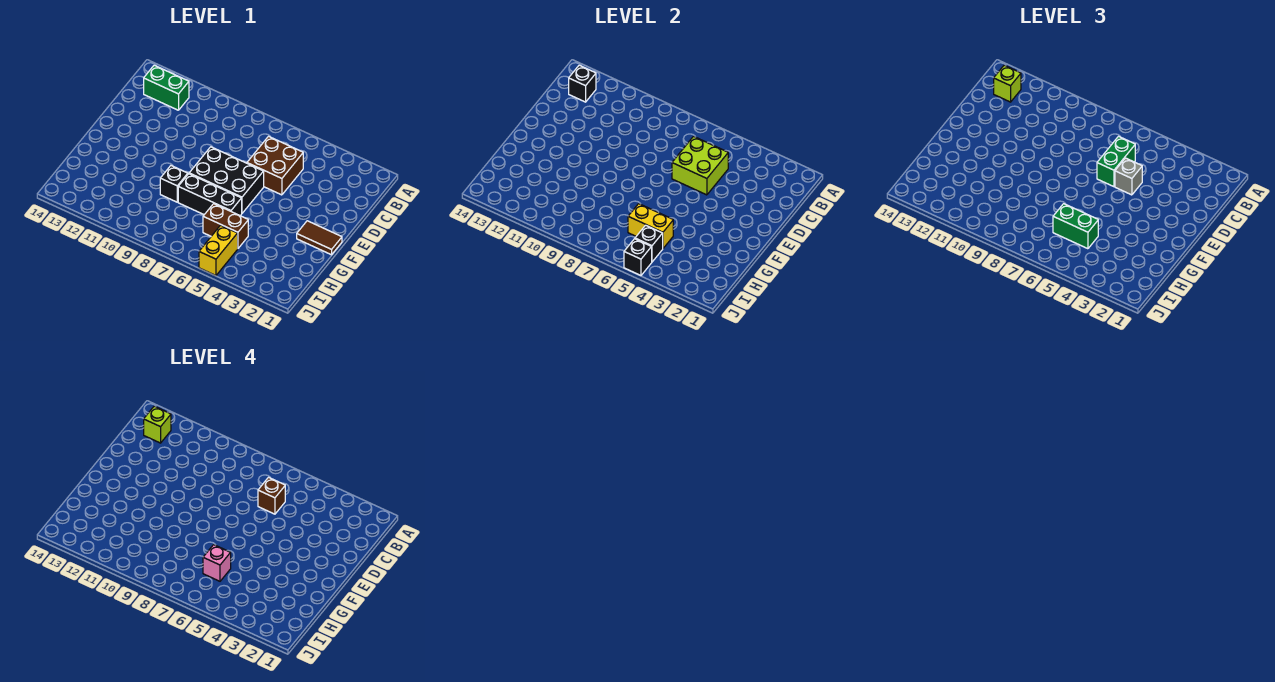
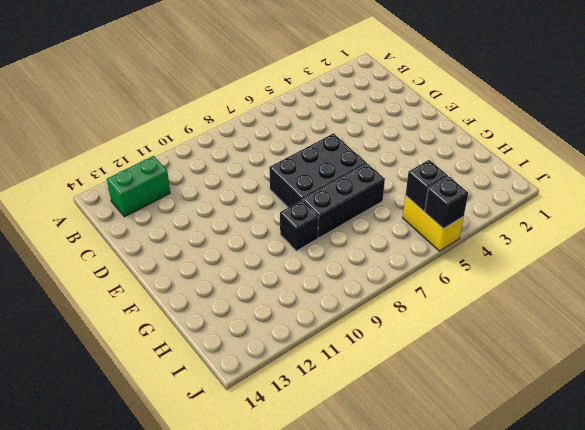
none -> brown brick C5:D6 level 1
none -> brown tile F1:F2 level 1
none -> brown brick H5:H6 level 1

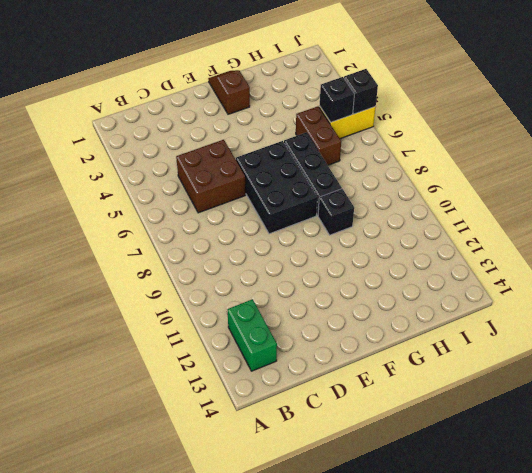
brown slope F1:F2 level 1 top 2 -> brown tile F1:F2 level 1
none -> black brick B13 level 2
none -> lime brick C5:D6 level 2
none -> yellow brick H5:H6 level 2

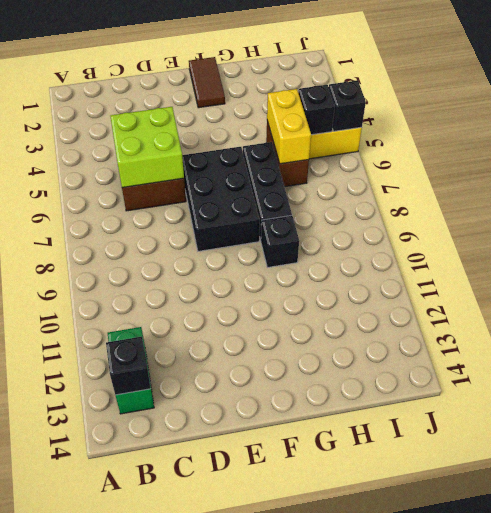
none -> lime brick B13 level 3
none -> green brick C6:D6 level 3
none -> grey brick D5 level 3

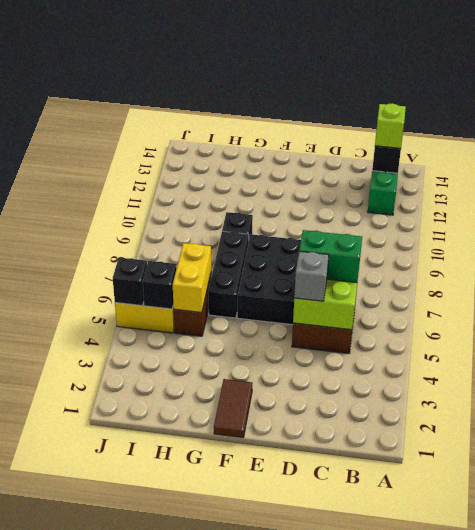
none -> green brick H5:H6 level 3
none -> lime brick B13 level 4
none -> brown brick C6 level 4

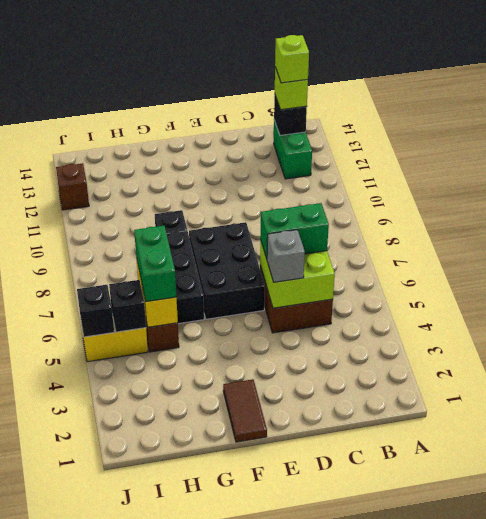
brown brick J12 level 1 -> brown brick C6 level 4
none -> pink brick H6 level 4

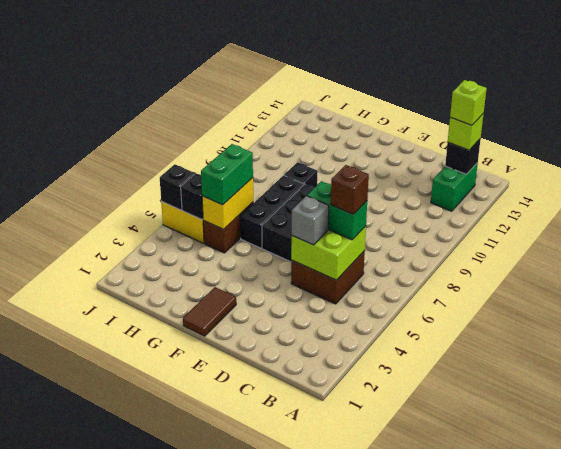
none -> pink brick H6 level 4

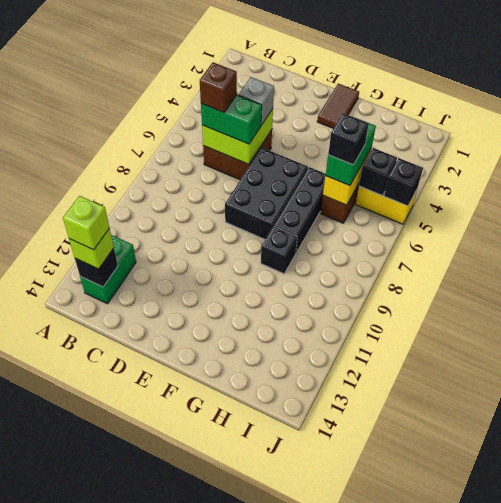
black brick H6 level 4 -> pink brick H6 level 4

